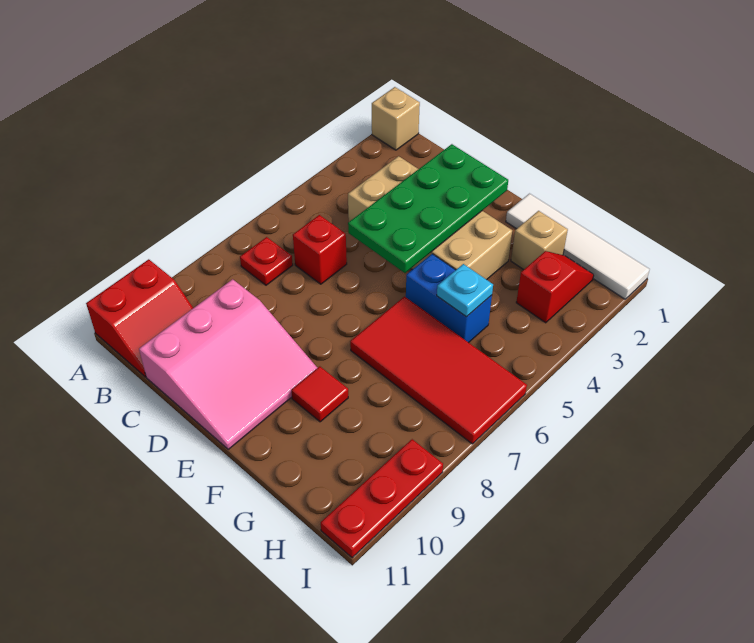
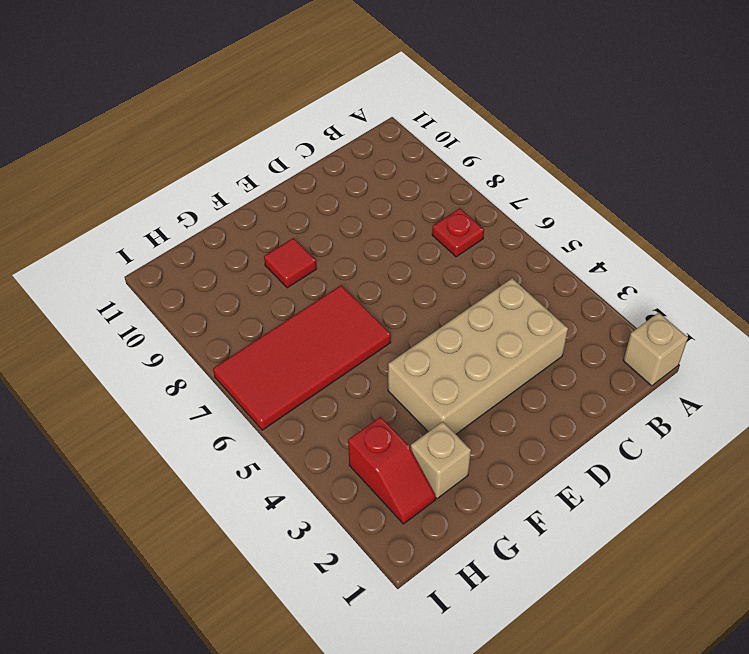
none -> red slope A10:B11 level 1 top A
none -> red brick C6 level 1
none -> pink slope C9:E11 level 1 top C

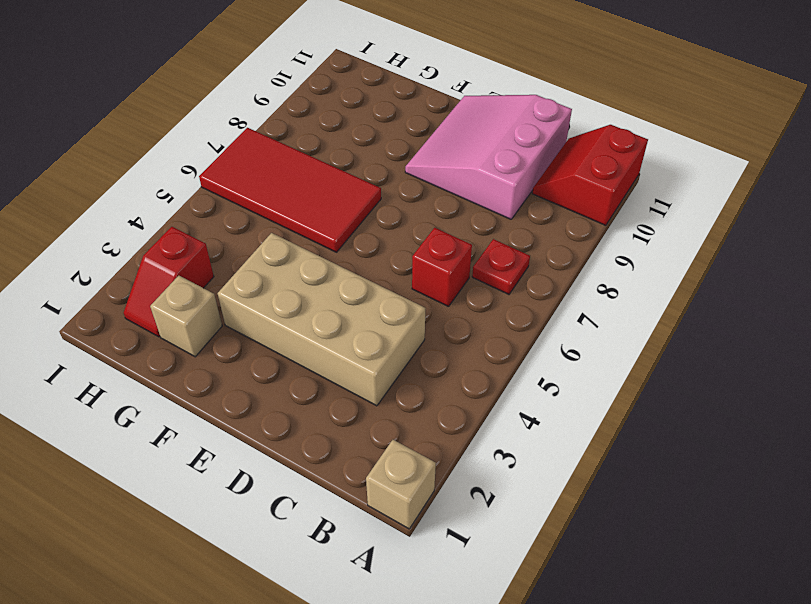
none -> white tile F1:I1 level 1
none -> blue brick F5:G5 level 1
none -> red tile F9 level 1

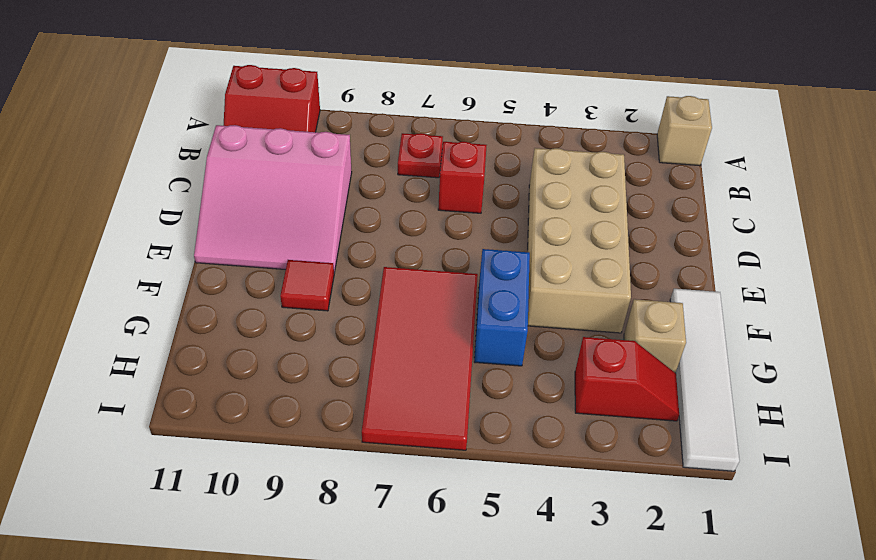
none -> red plate I9:I11 level 1
none -> green plate D2:E5 level 2
none -> cyan plate G5 level 2

